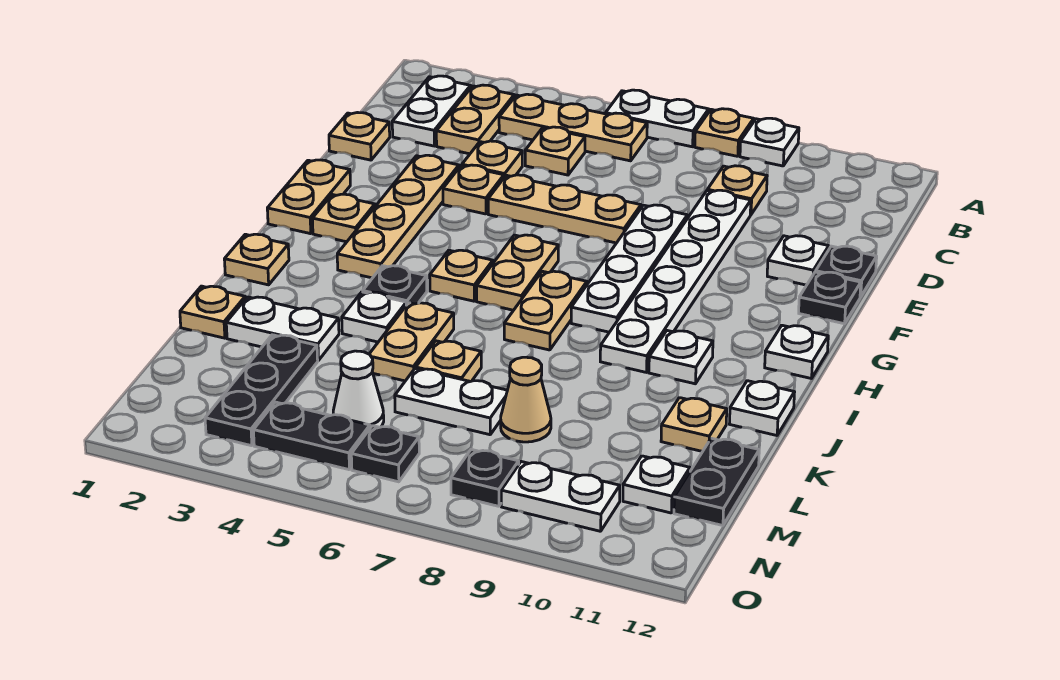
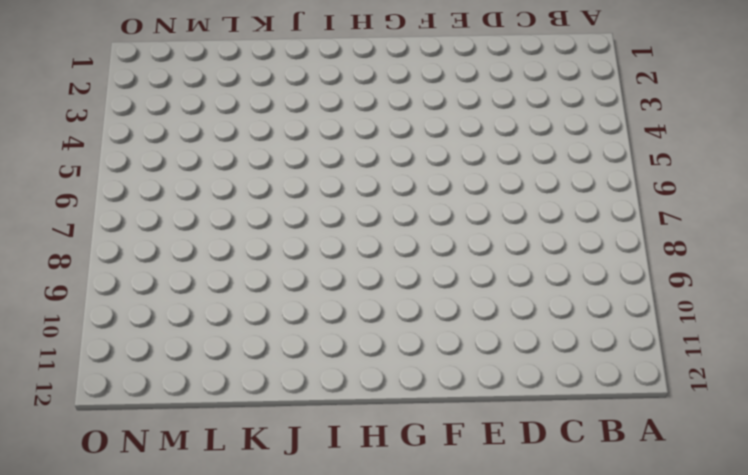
none -> white plate A6:A7 level 1
none -> tan plate A8 level 1
none -> white plate A9 level 1
none -> white plate B2:C2 level 1

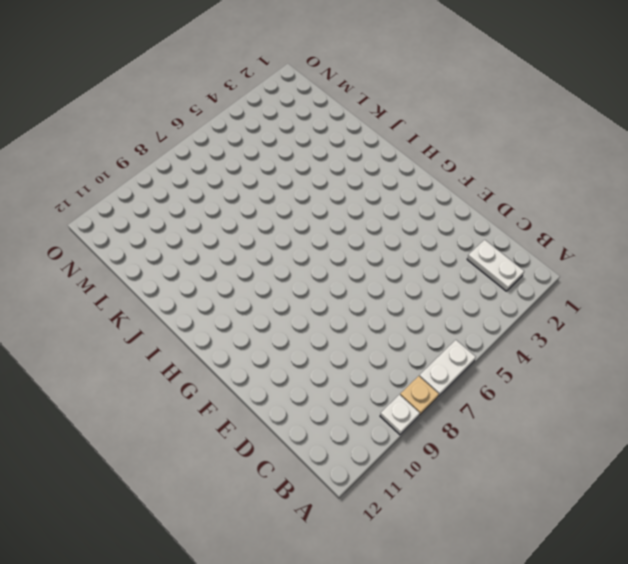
none -> tan plate B3:C3 level 1
none -> tan plate B4:B6 level 1
none -> tan plate C5 level 1
none -> tan plate C9 level 1

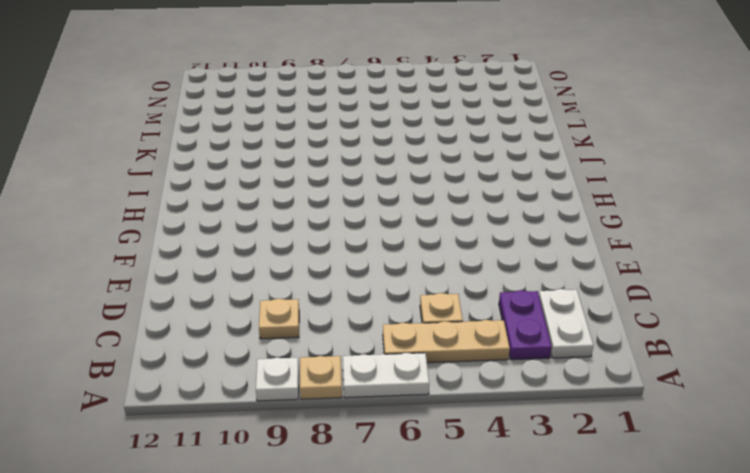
purple plate B3:C3 level 1 -> tan plate B3:C3 level 1
none -> tan plate D1 level 1
none -> tan plate D4 level 1
none -> white plate D9:I9 level 1
none -> tan plate E3:H3 level 1

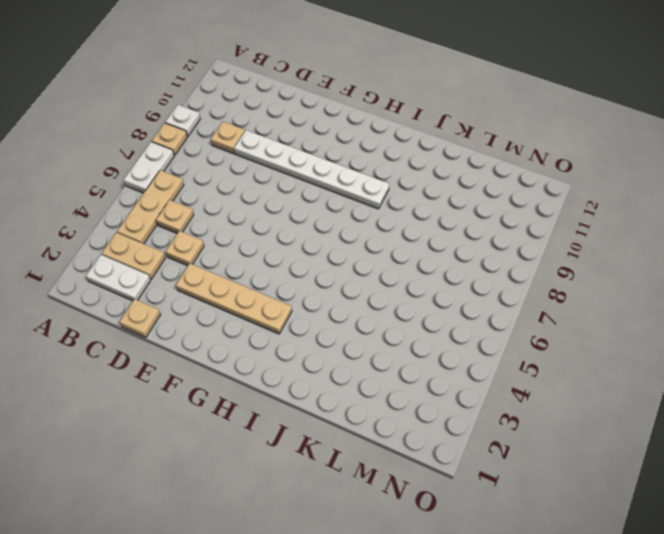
none -> tan plate E4 level 1
none -> tan plate E5:E7 level 1
none -> white plate E8:H8 level 1
none -> white plate E11 level 1

